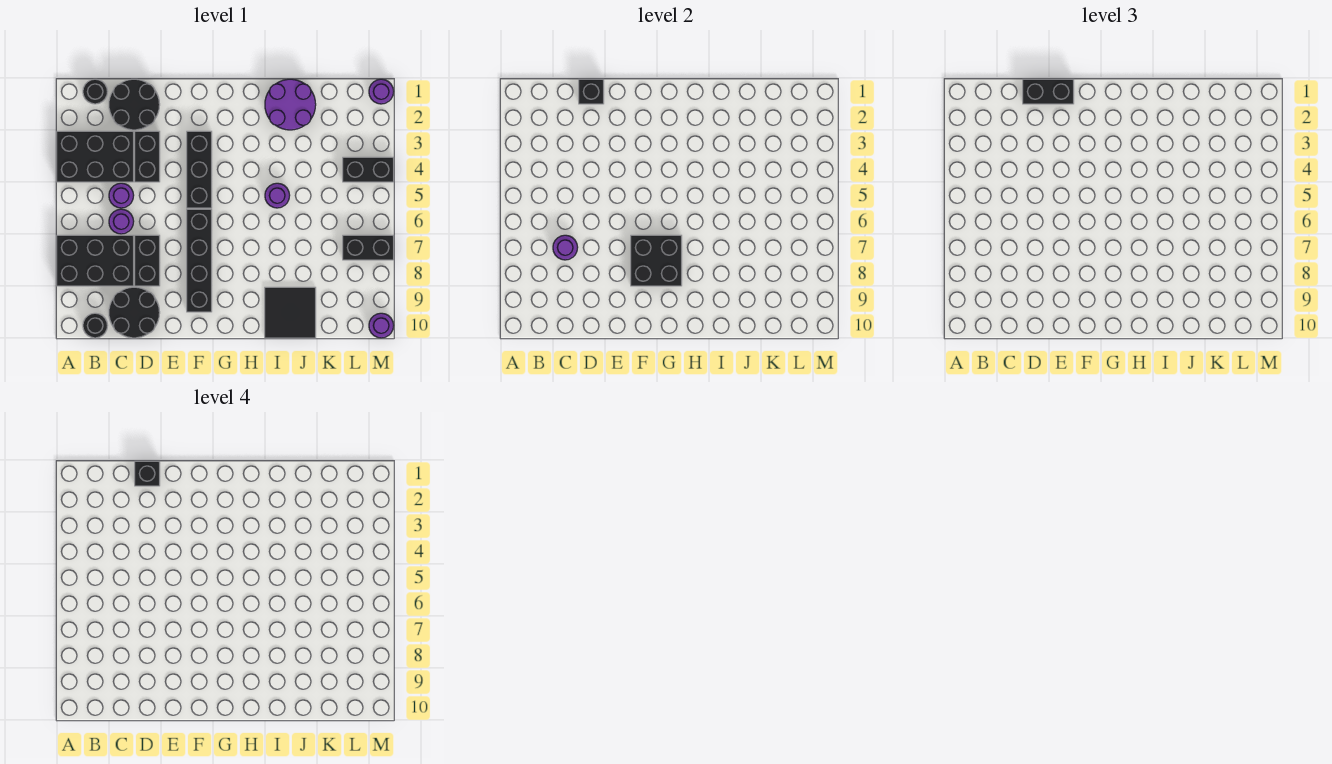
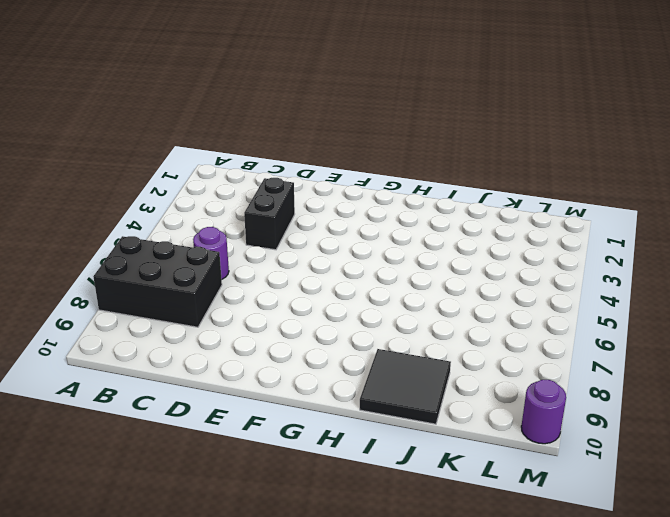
none -> black brick A3:C4 level 1
none -> black round brick B1 level 1
none -> black round brick B10 level 1

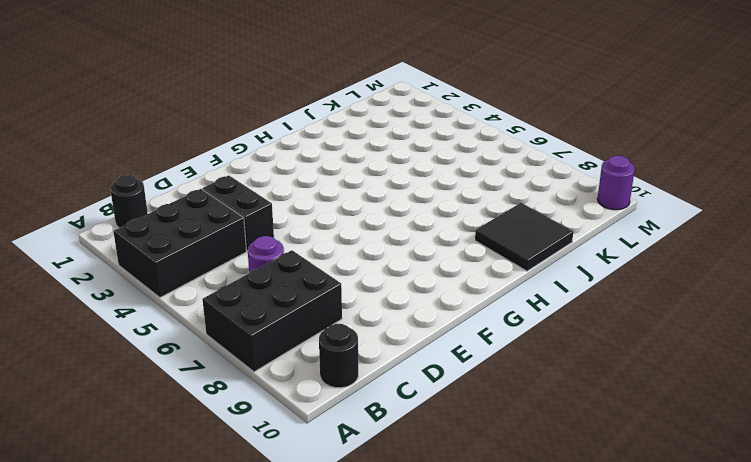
none -> black round brick C1:D2 level 1
none -> purple round brick C5 level 1
none -> black round brick C9:D10 level 1

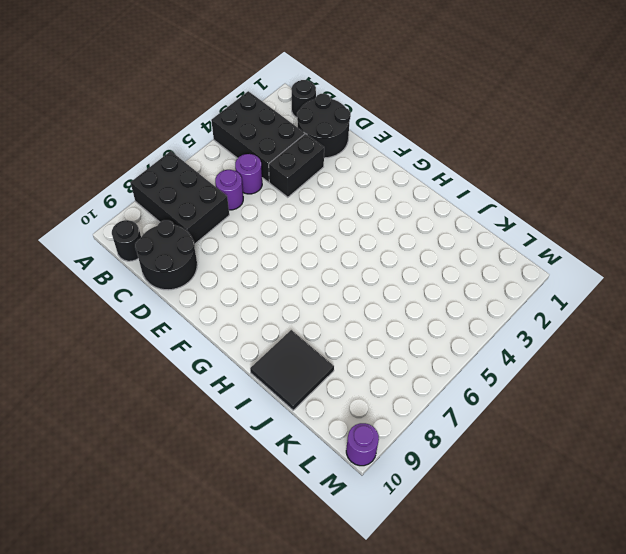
none -> black brick D7:D8 level 1
none -> black brick F3:F5 level 1
none -> black brick F6:F9 level 1

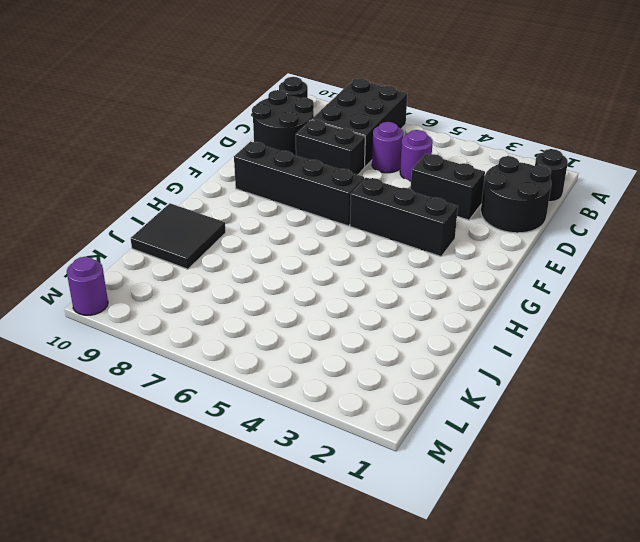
none -> black brick A3:C4 level 1
none -> purple round brick I1:J2 level 1
none -> purple round brick I5 level 1

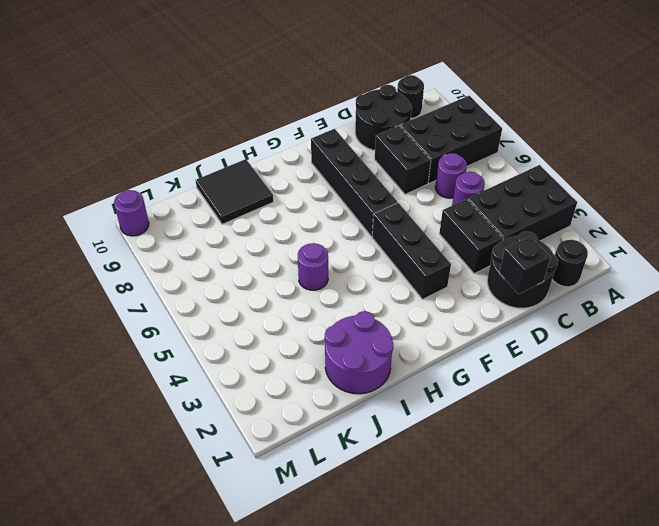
none -> black brick L4:M4 level 1
none -> black brick L7:M7 level 1
none -> purple round brick M1 level 1

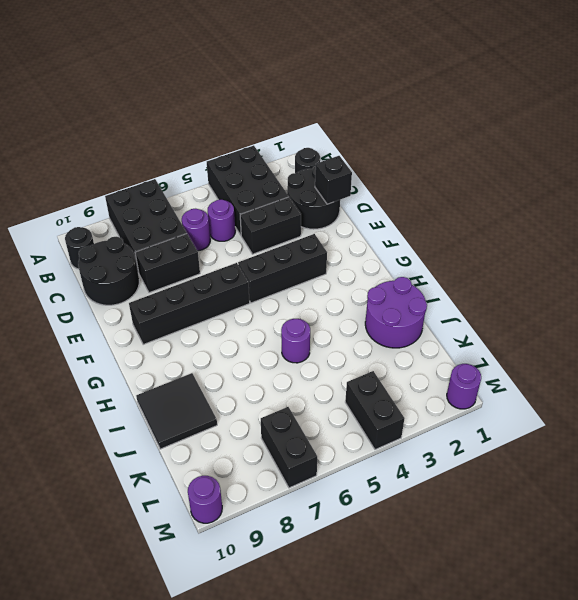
none -> purple round brick C7 level 2
none -> black brick F7:G8 level 2
none -> black brick D1:E1 level 3

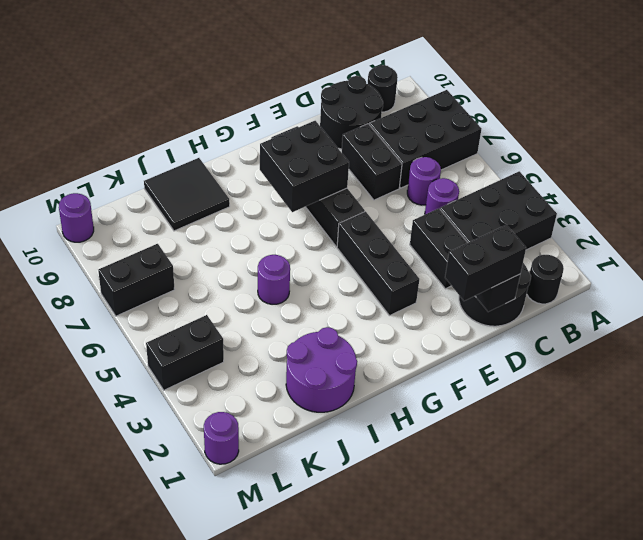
none -> purple round brick C7 level 2
none -> black brick D1 level 4

